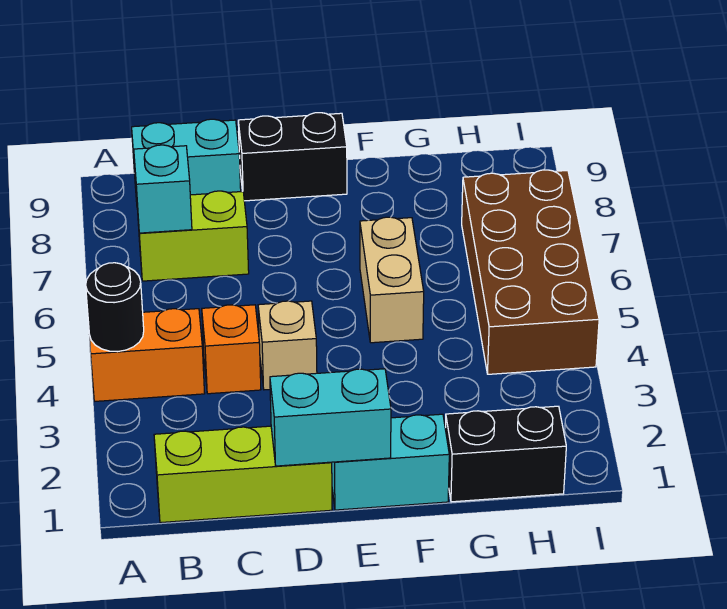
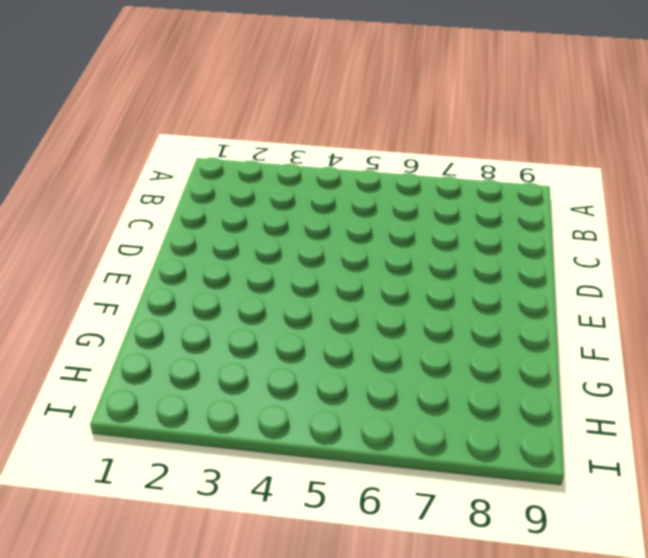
none -> orange brick A4:B4 level 1
none -> lime brick B1:D1 level 1
none -> lime brick B7:C7 level 1

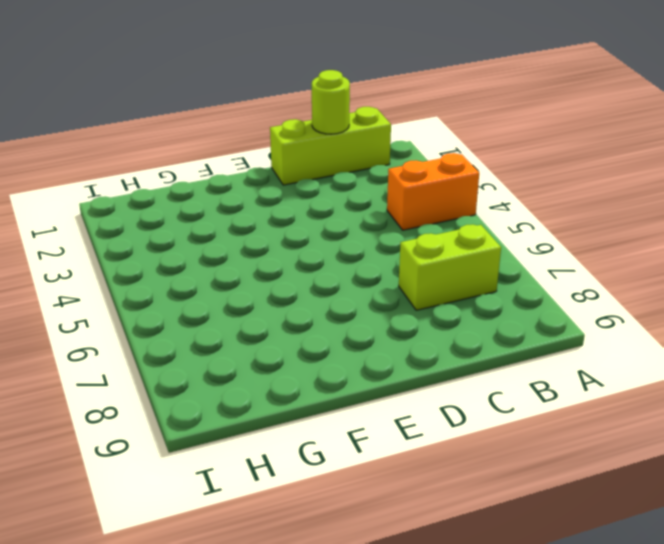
lime round brick C1 level 2 -> none
none -> cyan brick B9:C9 level 1
none -> orange brick C4 level 1
none -> tan brick D4 level 1

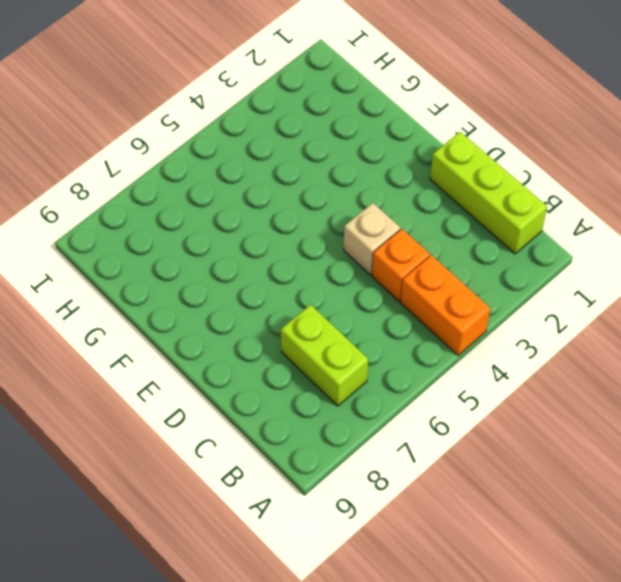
none -> cyan brick B9:C9 level 1
none -> black brick D9:E9 level 1
none -> cyan brick E1:F1 level 1

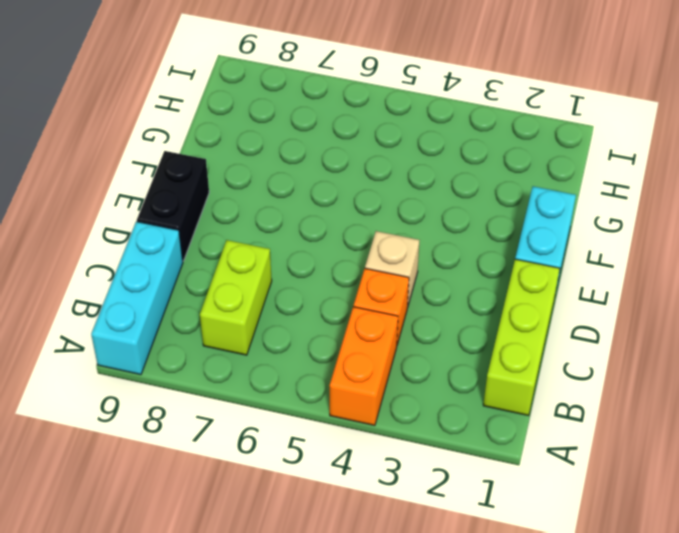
cyan brick A9:C9 level 1 -> cyan brick B9:C9 level 1
none -> tan brick F5:F6 level 1
none -> black brick G1:H1 level 1
none -> brown brick H4:I7 level 1

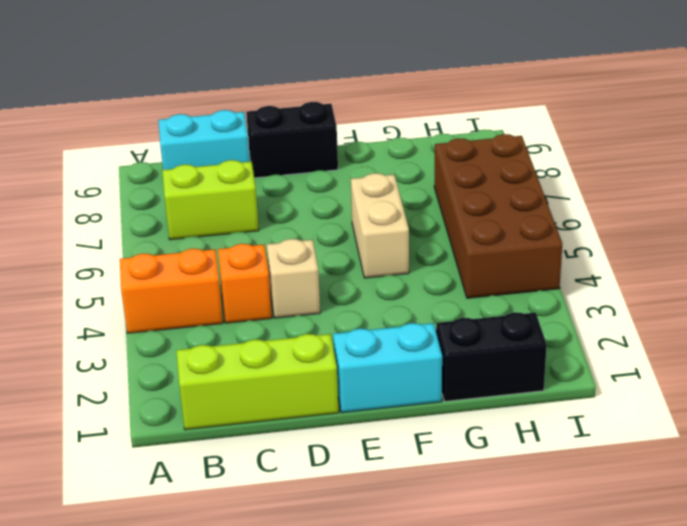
none -> black round brick A4 level 2
none -> cyan brick B7 level 2
none -> cyan brick D1:E1 level 2

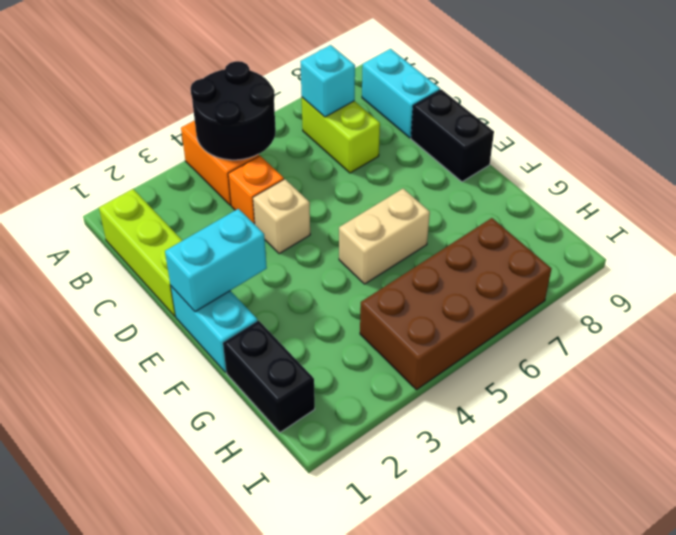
black round brick A4:B5 level 2 -> black round brick A4 level 2
cyan brick E1:E2 level 2 -> cyan brick D1:E1 level 2

